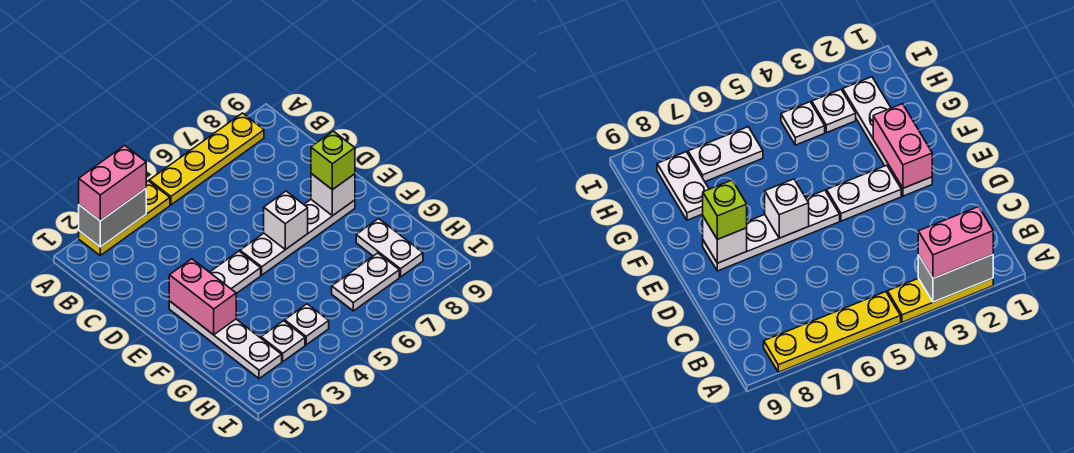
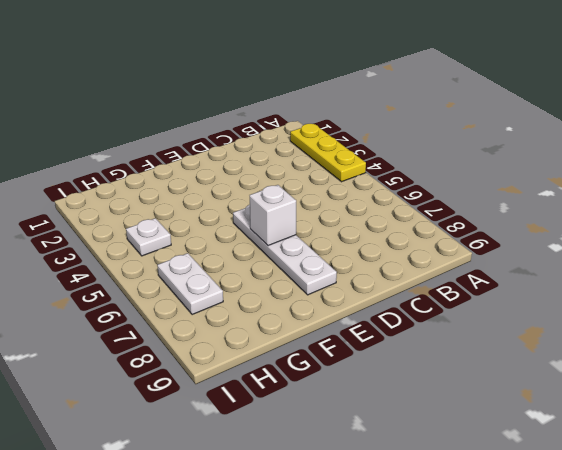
none -> yellow plate A5:A8 level 1
none -> white plate E2:H2 level 1
none -> white plate E3:E4 level 1

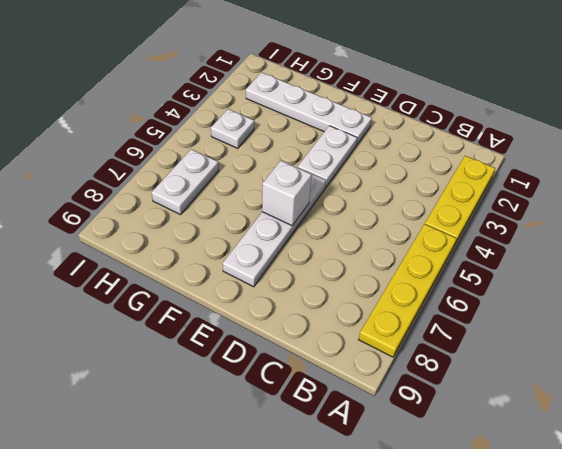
none -> white plate G8:H8 level 1
none -> white plate H3 level 1
none -> grey brick A2:A3 level 2

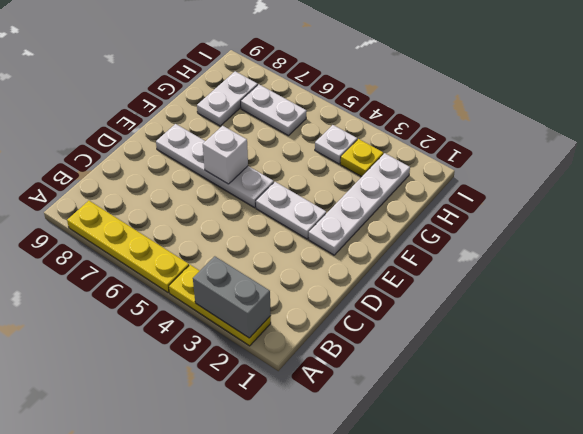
yellow plate H3 level 1 -> white plate H3 level 1
none -> pink brick E2:F2 level 2
none -> white brick E8 level 2
none -> pink brick A2:A3 level 3

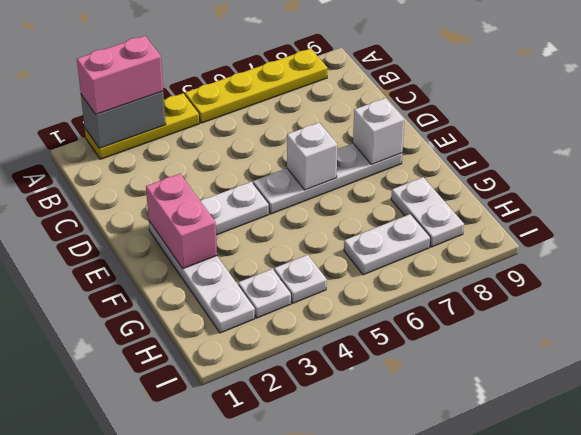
none -> lime brick E8 level 3

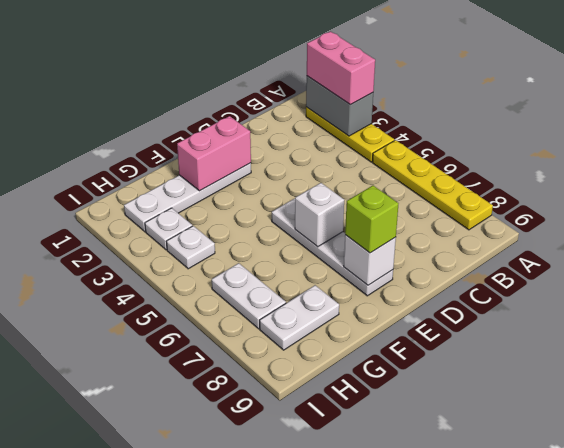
none -> white plate E3:E4 level 1

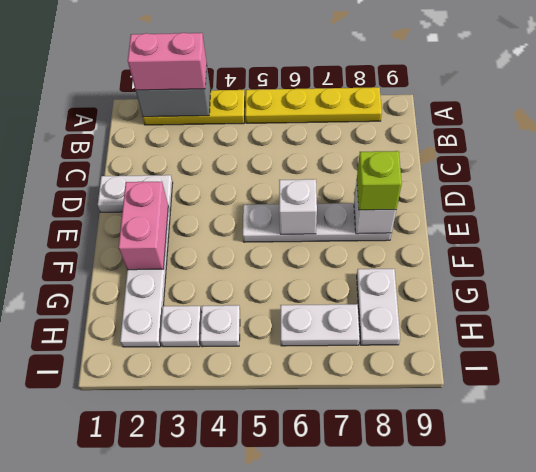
white plate D1:D2 level 1 -> white plate E3:E4 level 1

